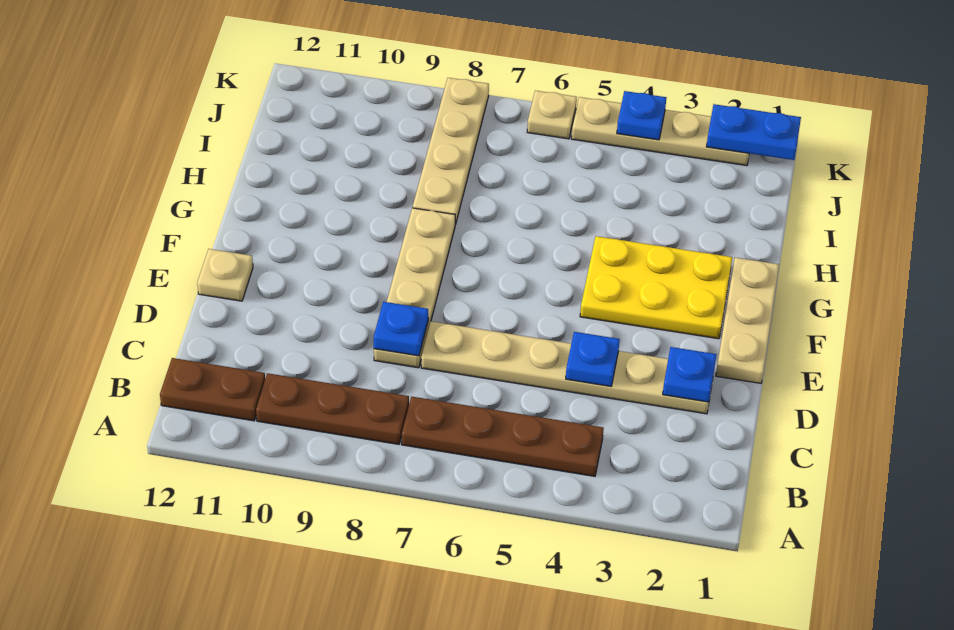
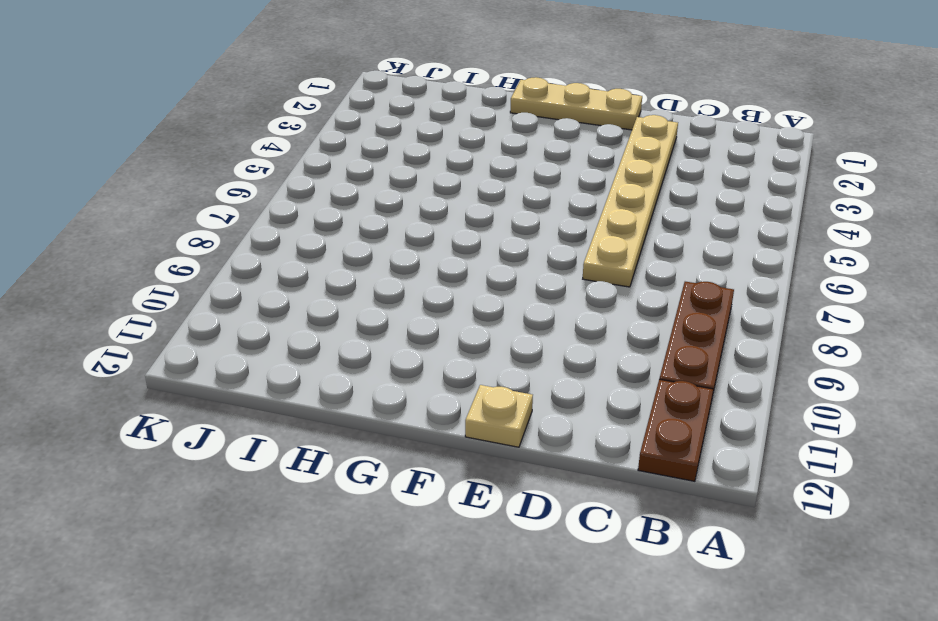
none -> brown plate B4:B7 level 1
none -> tan plate D8:G8 level 1
none -> yellow plate F2:G4 level 1

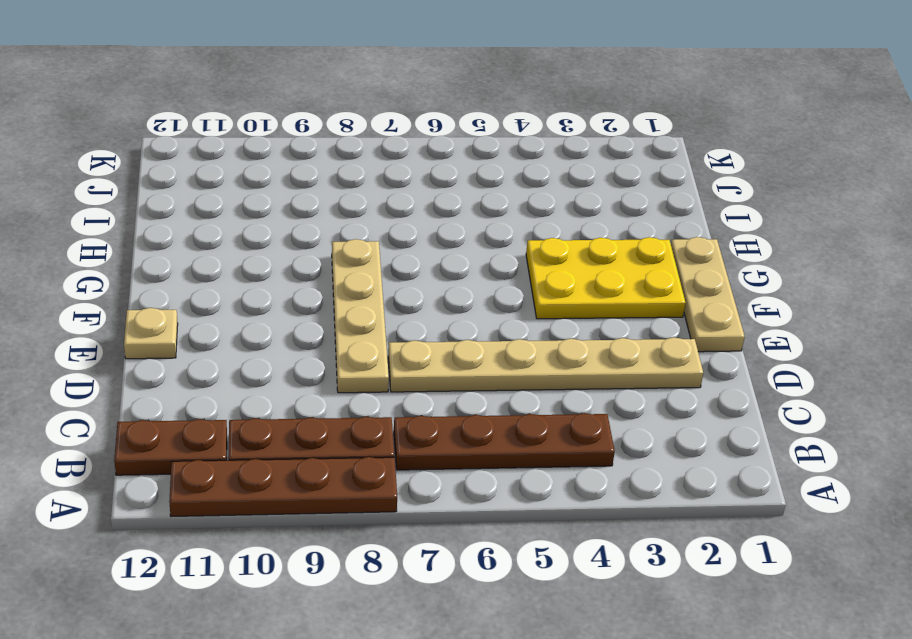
brown plate A8:A11 level 1 -> none
none -> tan plate H8:K8 level 1
none -> tan plate K2:K5 level 1
none -> tan plate K6 level 1

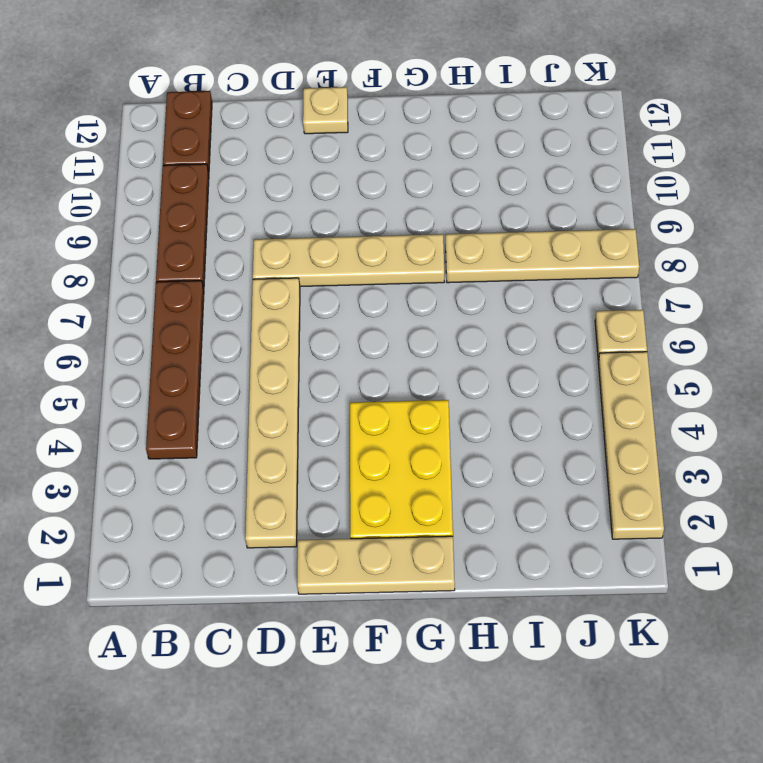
none -> blue plate D2 level 2
none -> blue plate D4 level 2
none -> blue plate D8 level 2

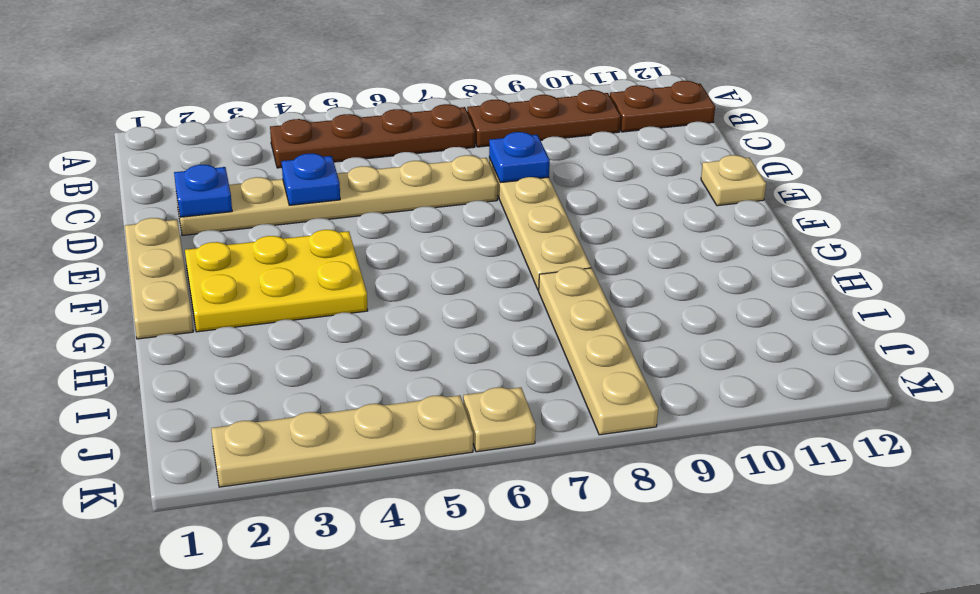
none -> blue plate K1:K2 level 2
none -> blue plate K4 level 2

